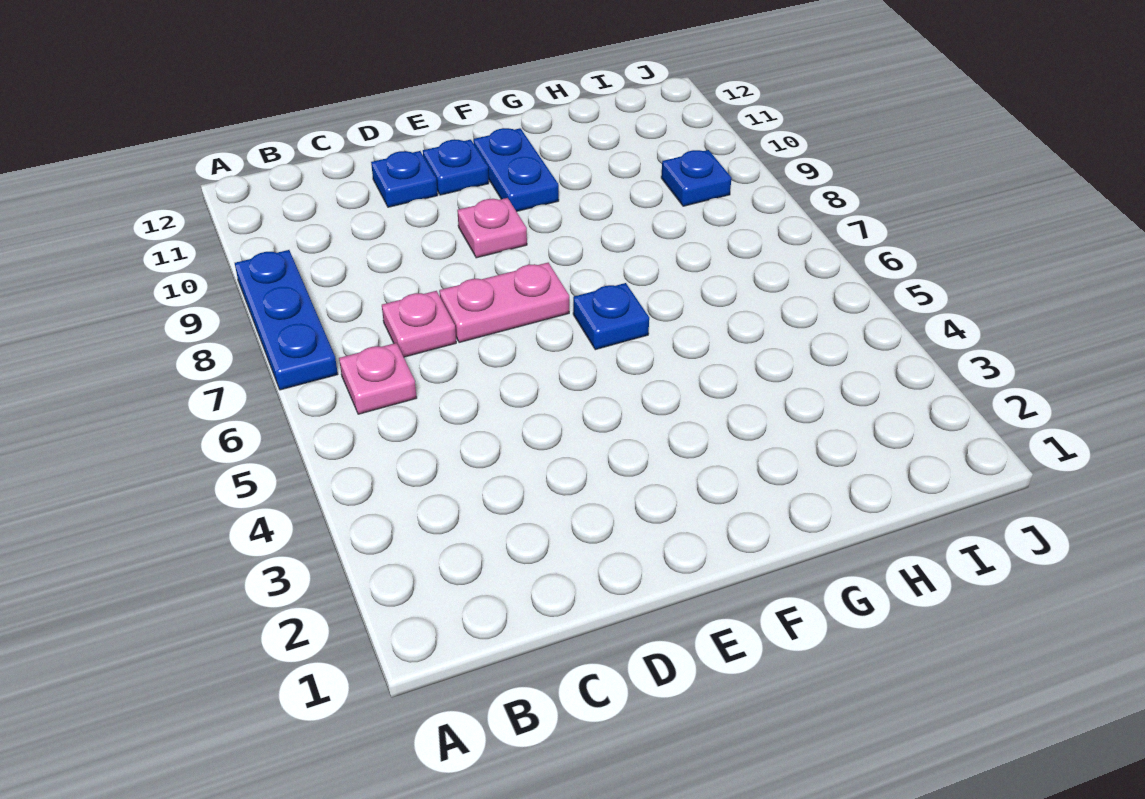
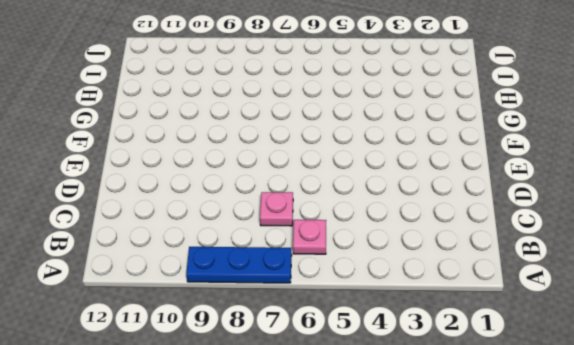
none -> pink plate D7:E7 level 1
none -> blue plate D11 level 1

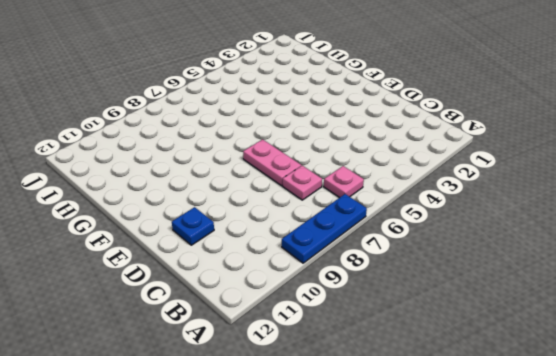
none -> pink plate E9 level 1
none -> blue plate E11 level 1

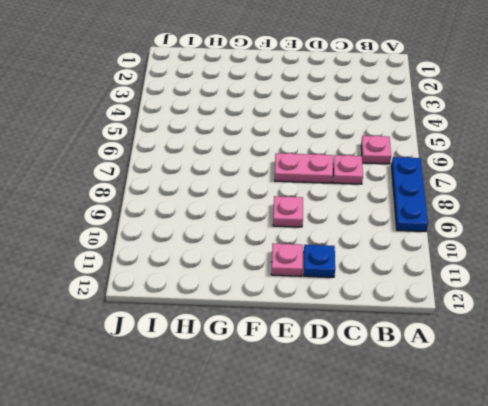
pink plate E11 level 1 -> blue plate E11 level 1
none -> blue plate F6 level 1
none -> blue plate F10:F11 level 1

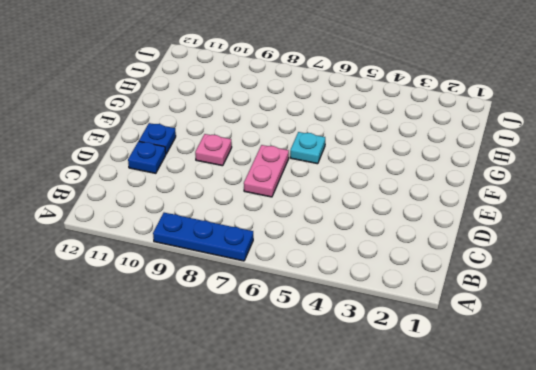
cyan plate F6 level 1 -> blue plate F6 level 1
none -> pink plate B6 level 1
none -> pink plate C7 level 1

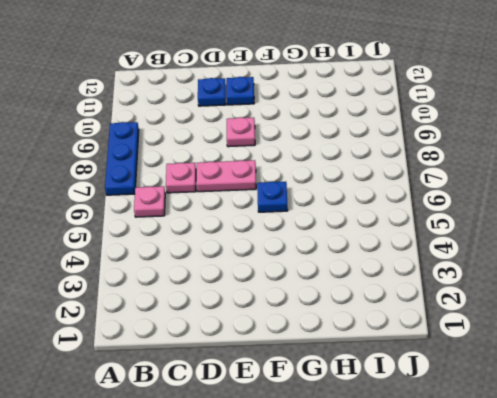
none -> blue plate F10:F11 level 1
none -> blue plate I9 level 1

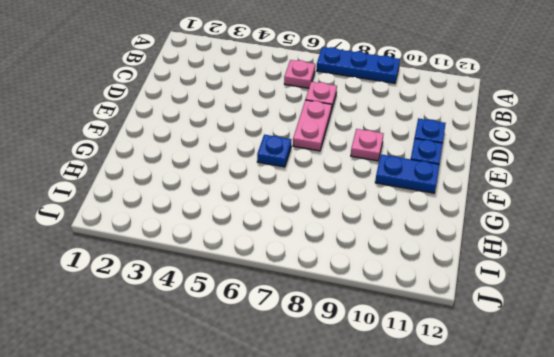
none -> blue plate I9 level 1

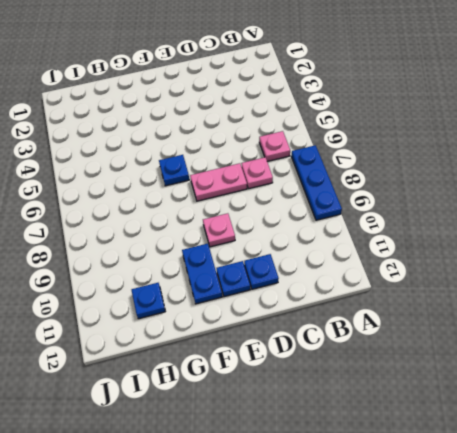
blue plate H11 level 1 -> blue plate I9 level 1

